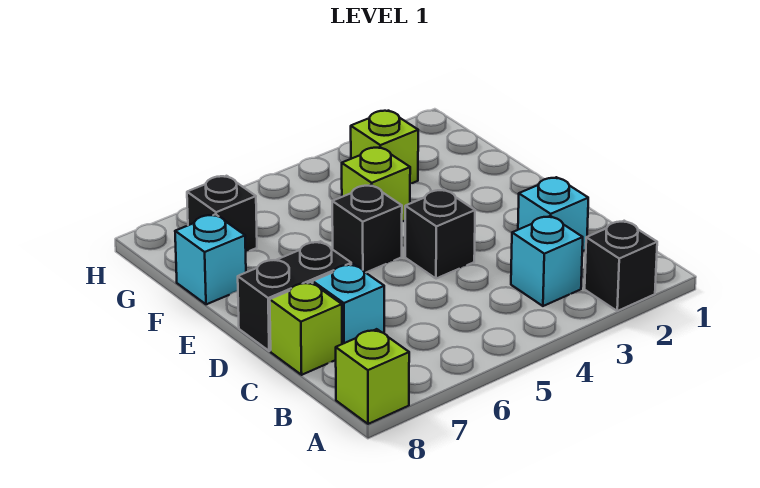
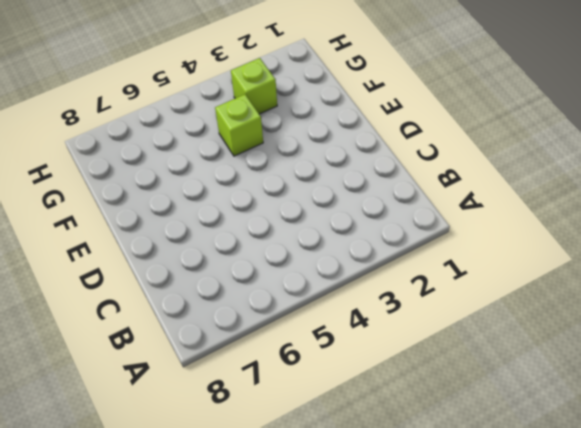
none -> black brick A2 level 1
none -> lime brick A8 level 1
none -> cyan brick B3 level 1

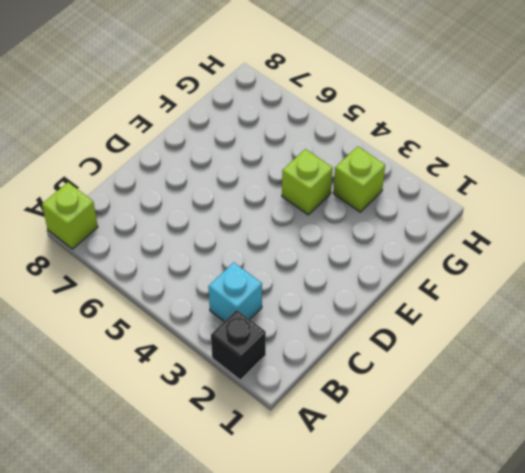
none -> cyan brick C2 level 1
none -> cyan brick C7 level 1
none -> lime brick C8 level 1

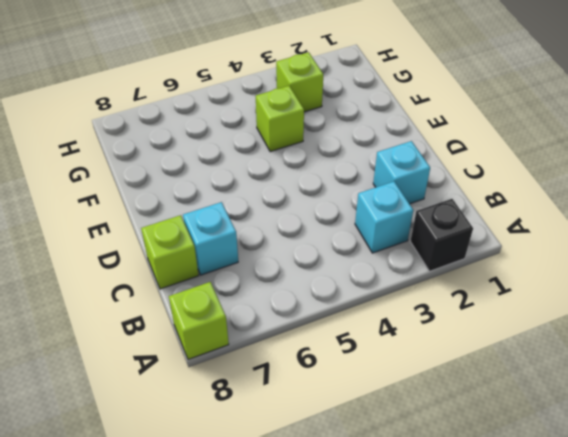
none -> black brick D4 level 1
none -> black brick D7:D8 level 1
none -> black brick E5 level 1

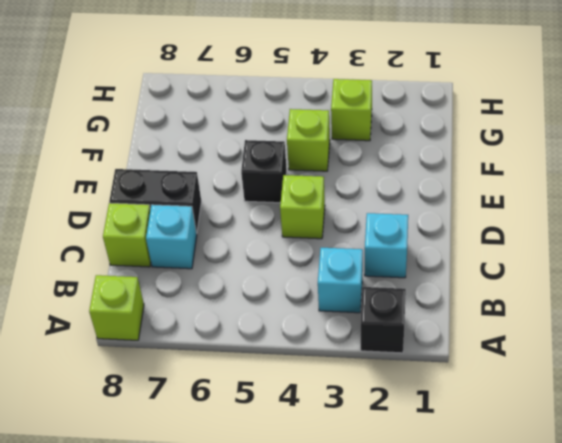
lime brick D4 level 1 -> black brick D4 level 1
none -> cyan brick F8 level 1
none -> black brick G7 level 1

